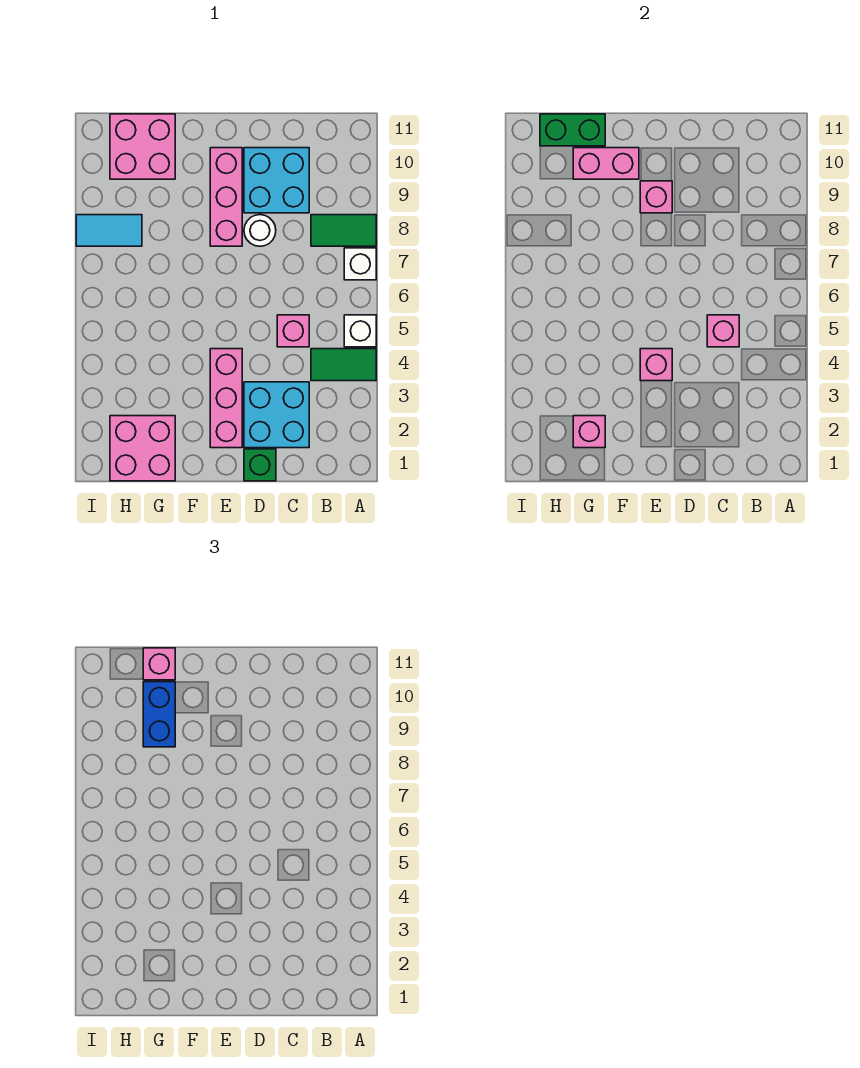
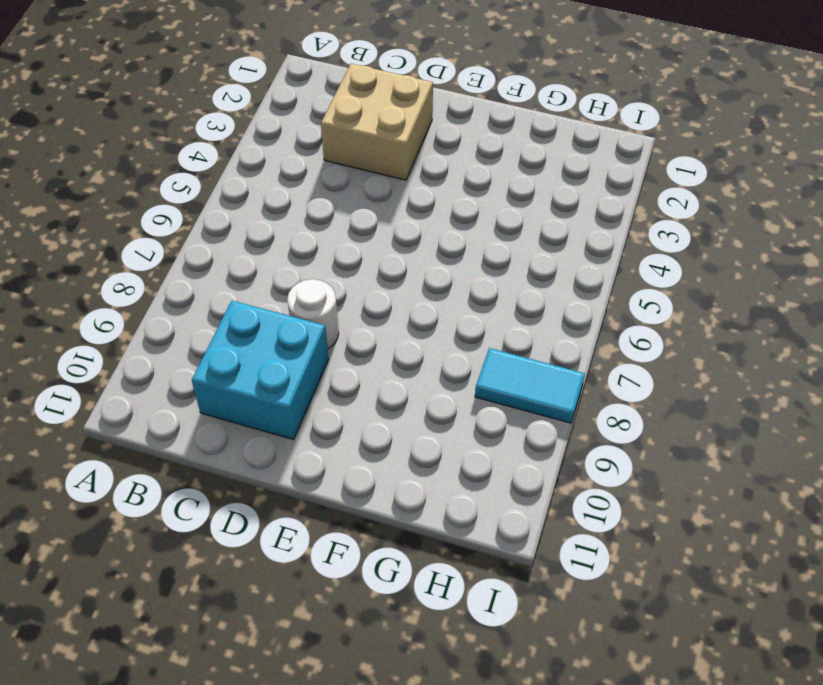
tan brick C2:D3 level 1 -> cyan brick C2:D3 level 1
none -> green tile A4:B4 level 1
none -> white brick A5 level 1
none -> white brick A7 level 1

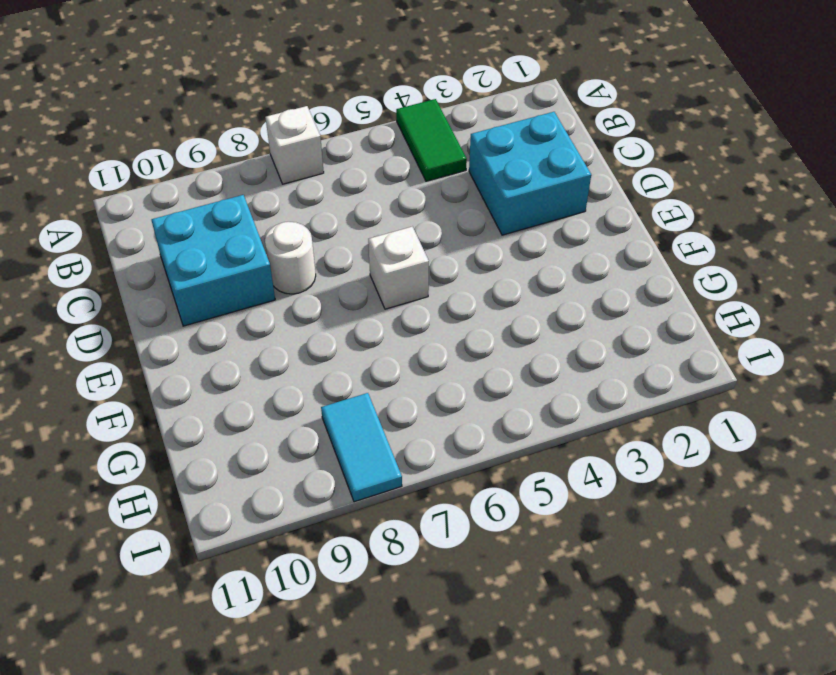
white brick E6 level 1 -> white brick A5 level 1
none -> green tile A8:B8 level 1
none -> pink brick C5 level 1
none -> green brick D1 level 1

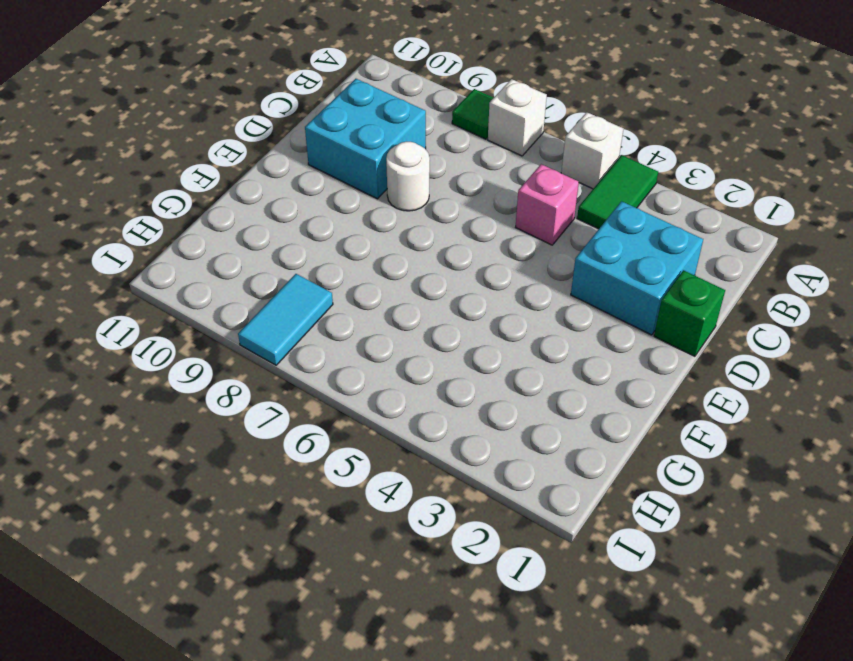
green tile A8 level 1 -> green tile A8:B8 level 1
none -> pink brick E2:E4 level 1
none -> pink brick E8:E10 level 1
none -> pink brick G1:H2 level 1

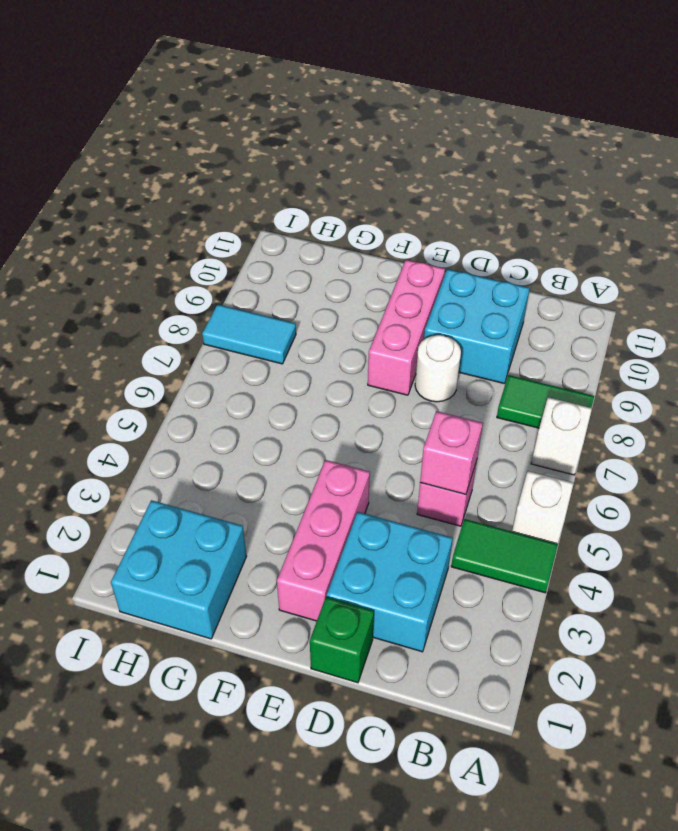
cyan brick G1:H2 level 1 -> pink brick G1:H2 level 1
none -> pink brick G10:H11 level 1
none -> pink brick E4 level 2
none -> pink brick E9 level 2

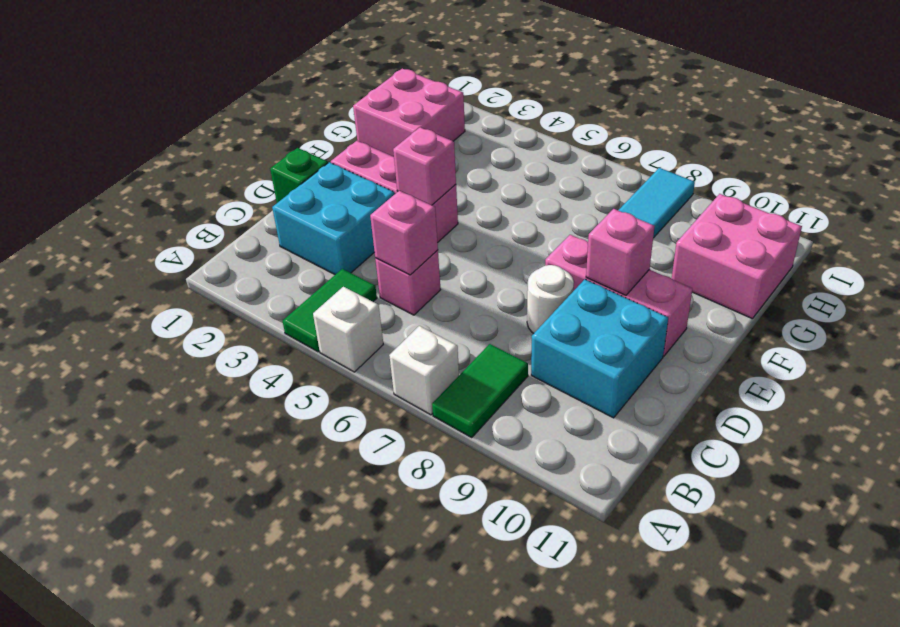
none -> pink brick F10:G10 level 2
none -> pink brick G2 level 2
none -> green brick G11:H11 level 2

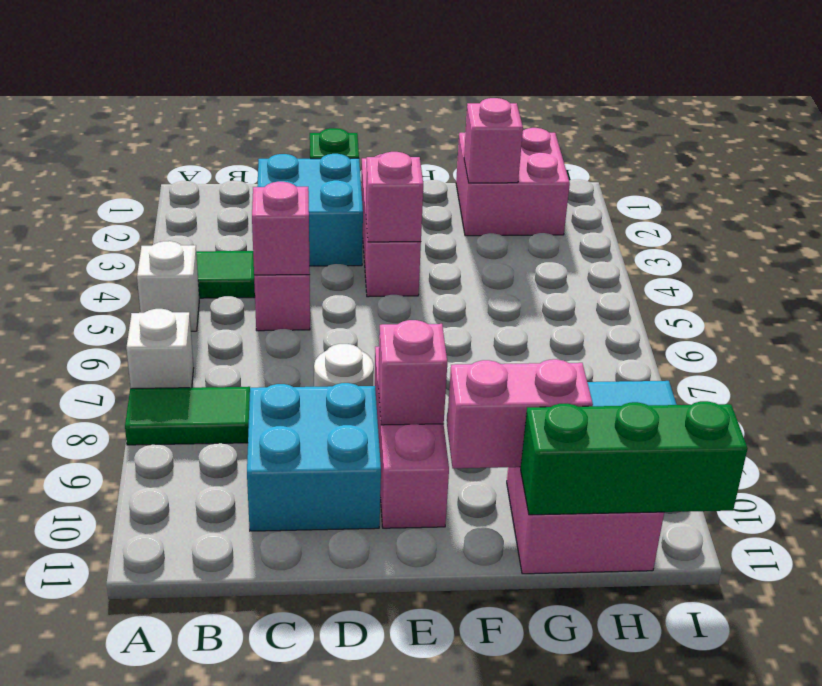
green brick G11:I11 level 2 -> green brick G11:H11 level 2
none -> blue brick G9:G10 level 3
none -> pink brick G11 level 3

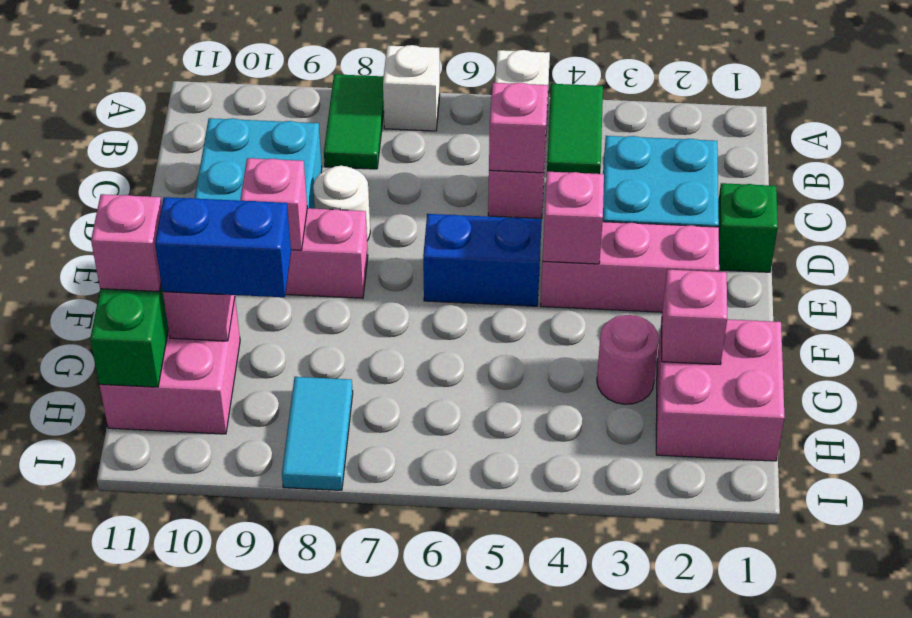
blue brick E5:E6 level 1 -> none
pink round brick G3 level 1 -> none

